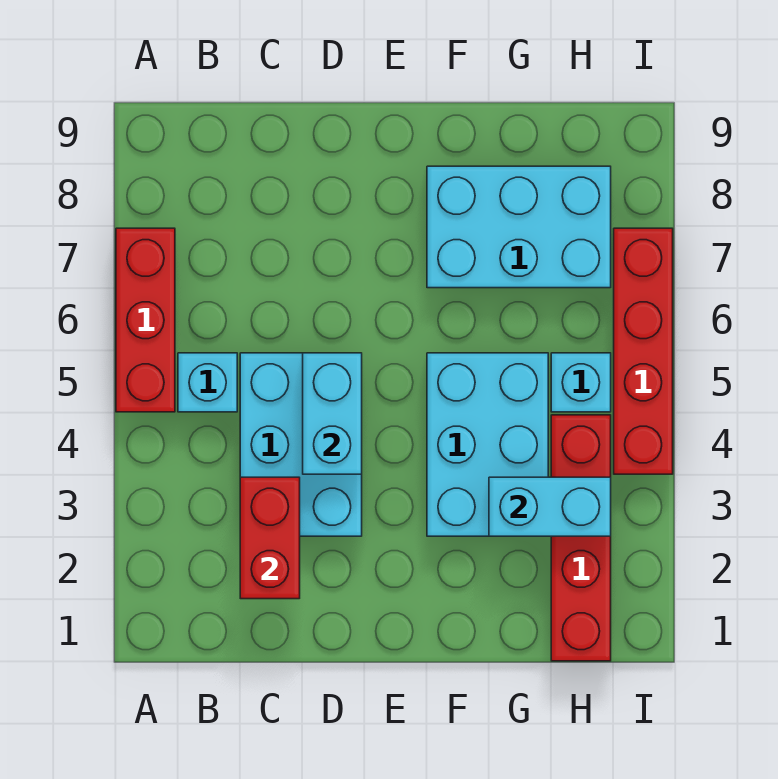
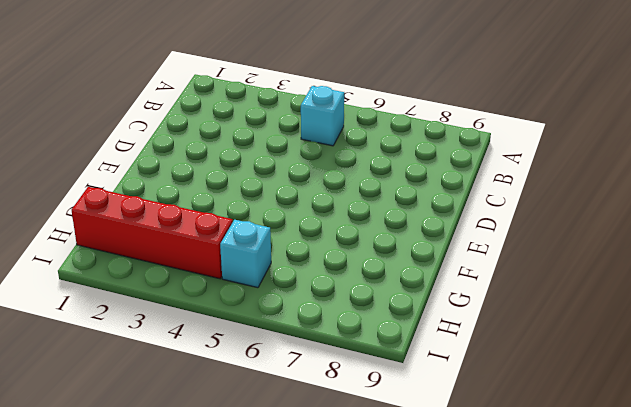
none -> red brick A5:A7 level 1
none -> cyan brick C3:D5 level 1

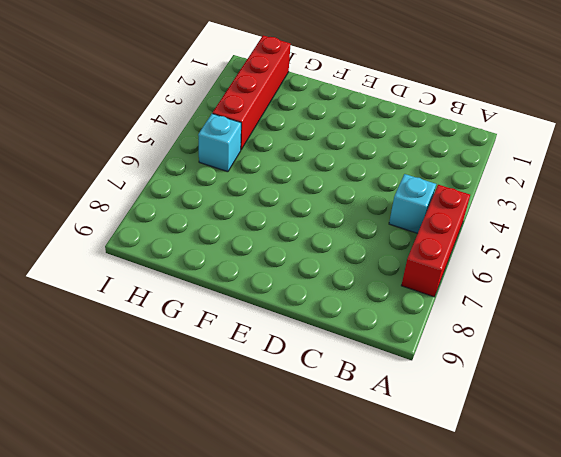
none -> cyan brick C3:D5 level 1
none -> cyan brick F3:G5 level 1

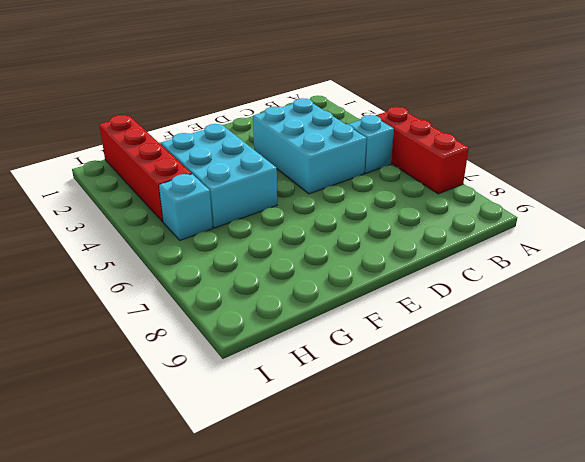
none -> cyan brick F7:H8 level 1
none -> red brick I4:I7 level 1

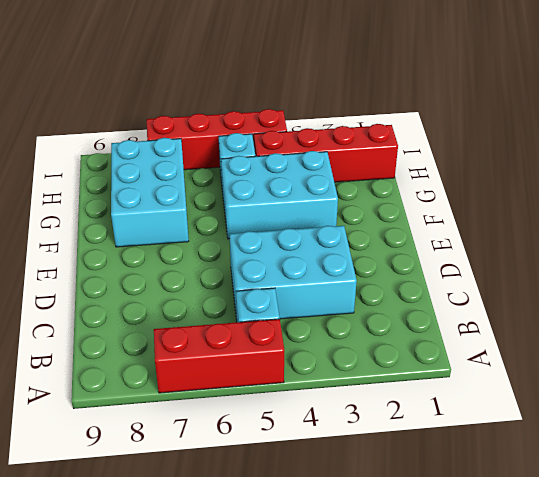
none -> red brick C2:C3 level 2
none -> cyan brick D4:D5 level 2

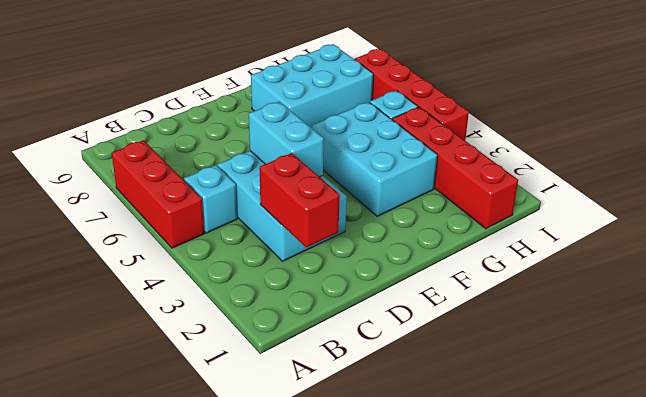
none -> cyan brick G3:H3 level 2

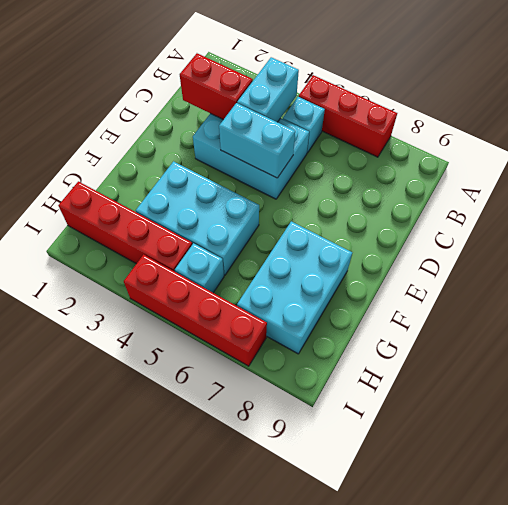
cyan brick B4:C4 level 2 -> cyan brick G3:H3 level 2

